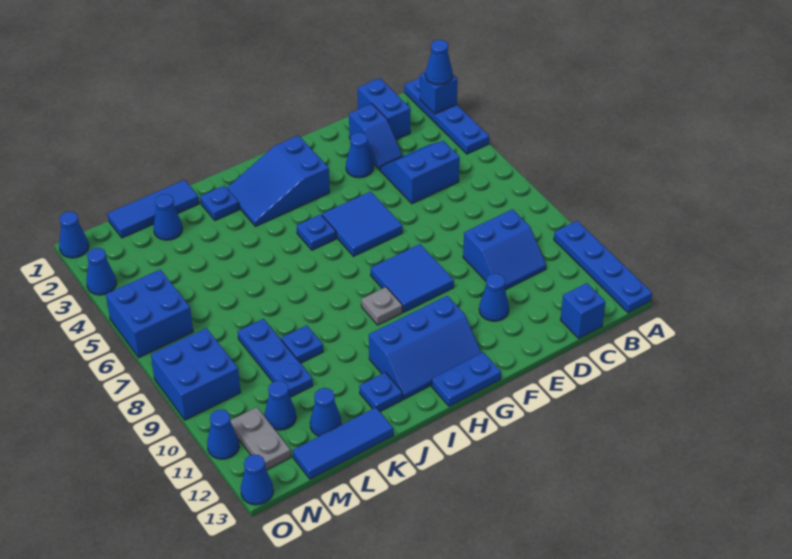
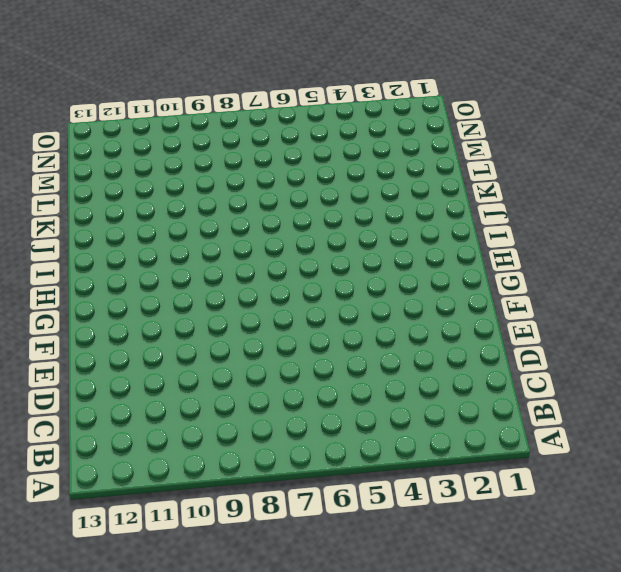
none -> blue plate A1:A4 level 1
none -> blue plate A10:A13 level 1
none -> blue brick C1:C2 level 1
none -> blue slope C4:D5 level 1 top 5

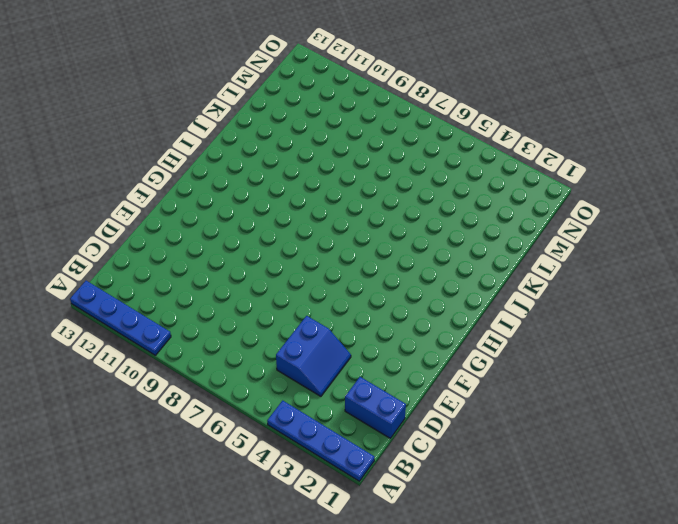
none -> blue slope C9:D10 level 1 top 9
none -> blue brick C13 level 1
none -> blue slope D2:D3 level 1 top 2
none -> blue cone E3 level 1

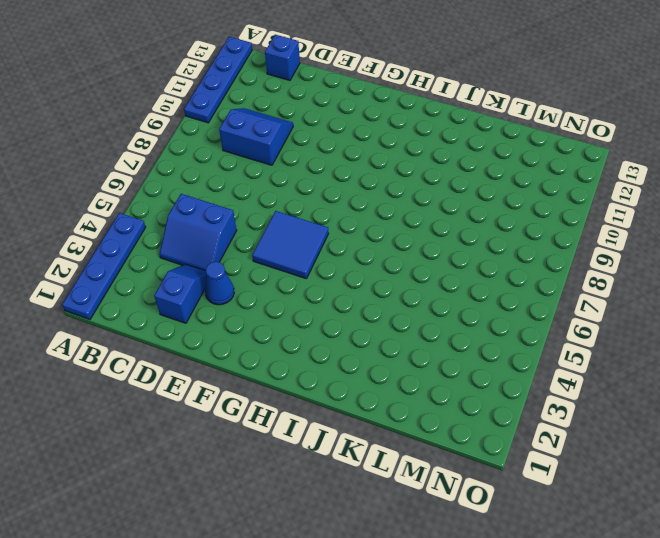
none -> blue brick C1:C2 level 1
none -> blue cone E11 level 1
none -> blue tile F8:G9 level 1
none -> blue slope G2:I3 level 1 top G

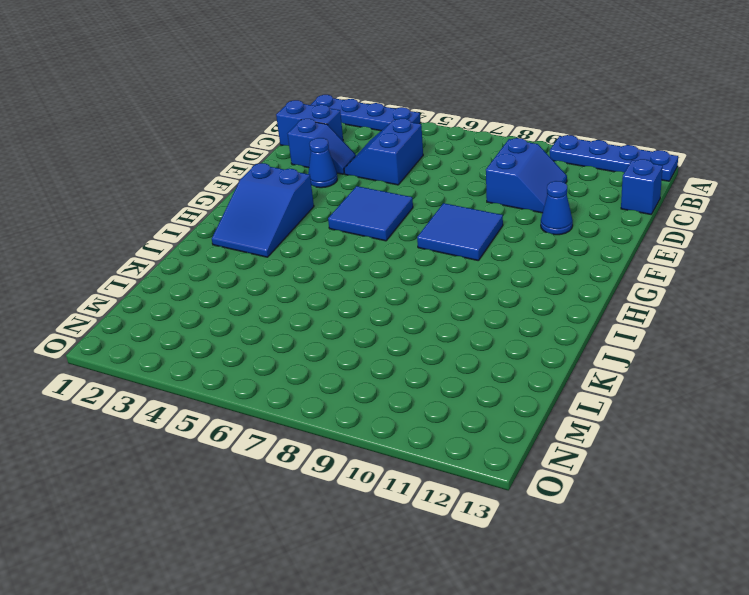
none -> blue slope G11:I12 level 1 top 11
none -> blue plate G13:H13 level 1
none -> blue plate H5 level 1
none -> grey plate H9 level 1

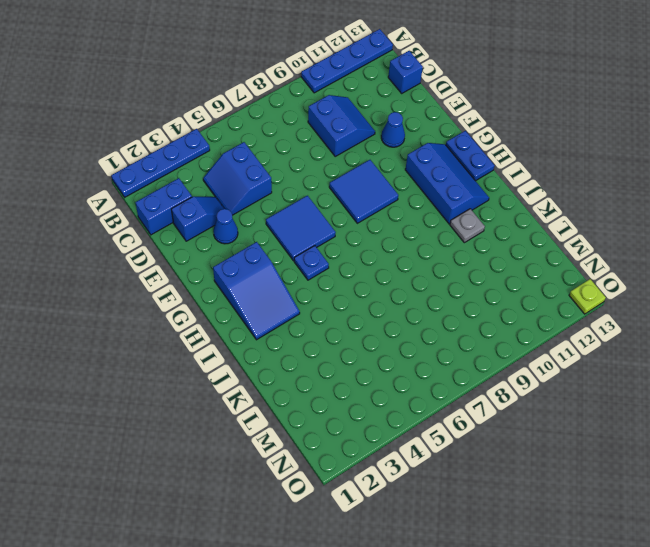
grey plate J11 level 1 -> grey plate H9 level 1
lime plate O13 level 1 -> blue cone O13 level 1
none -> blue plate J2 level 1
none -> blue plate J12 level 1
none -> blue tile K1:M1 level 1
none -> blue plate K9 level 1

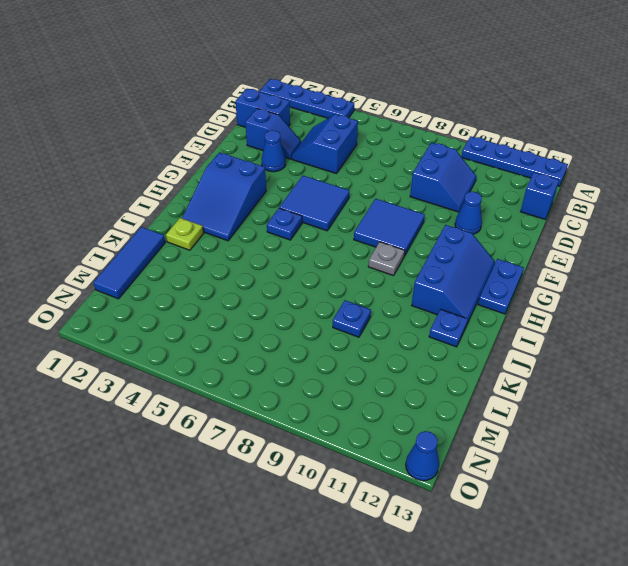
lime plate J2 level 1 -> blue plate J2 level 1
none -> blue tile K13:M13 level 1
none -> blue cone L2 level 1
none -> blue plate L8:L10 level 1
none -> blue cone L12 level 1

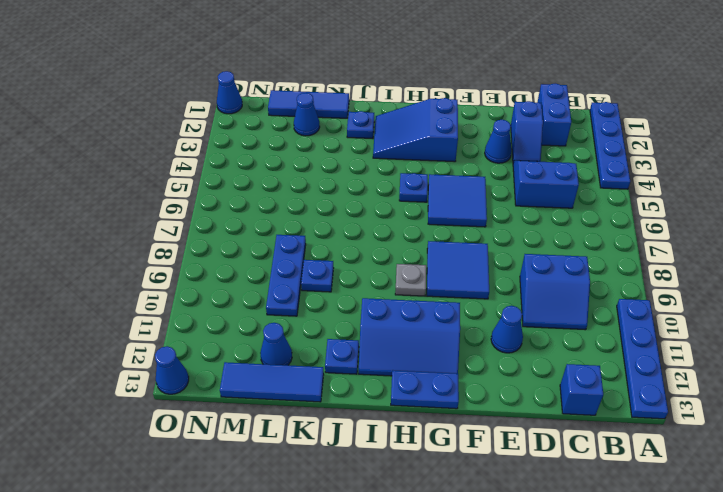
none -> blue cone M11 level 1
none -> blue brick N5:O6 level 1
none -> blue brick N8:O9 level 1
none -> grey plate N11:N12 level 1

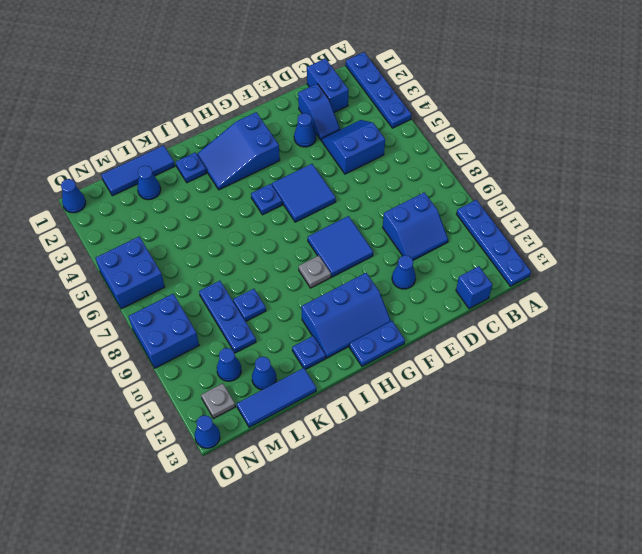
grey plate N12 level 1 -> grey plate N11:N12 level 1
none -> blue cone O3 level 1
none -> blue cone O11 level 1
none -> blue brick A2 level 2
none -> blue cone A2 level 3

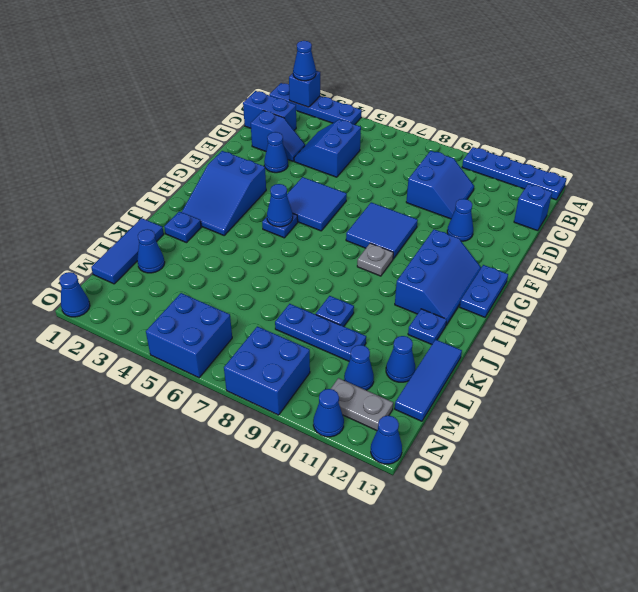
blue cone H5 level 2 -> blue cone O3 level 1

